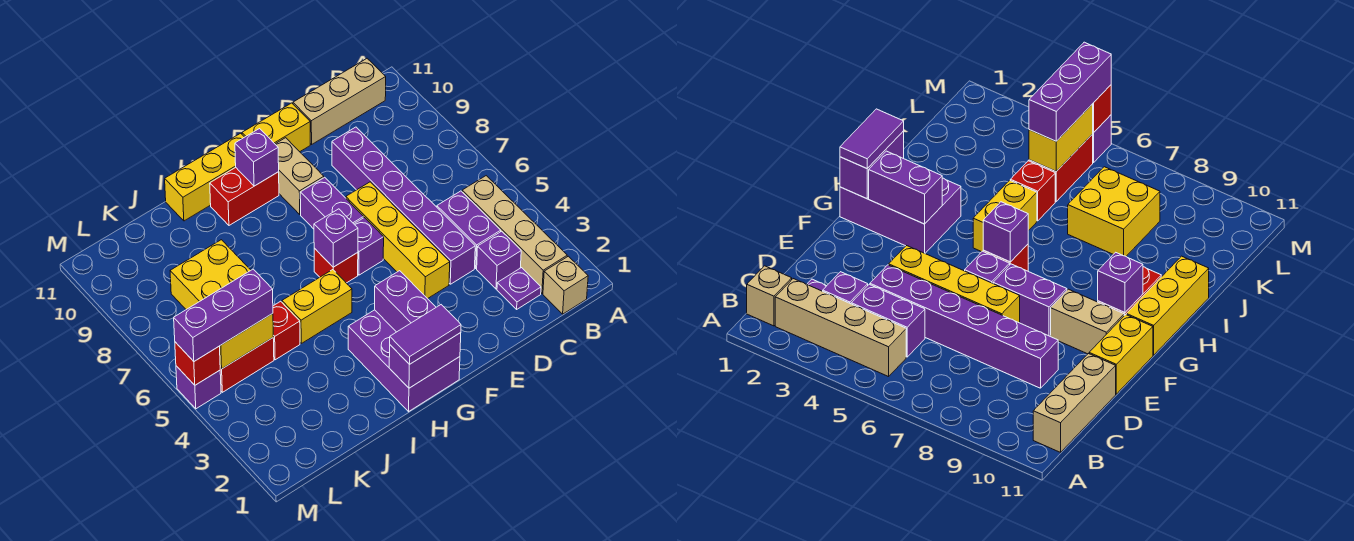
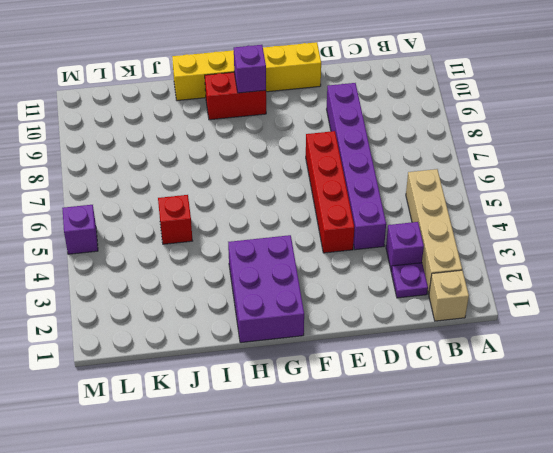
red brick E4:E7 level 1 -> yellow brick E4:E7 level 1
none -> tan brick B11:D11 level 1
none -> purple brick C4:C5 level 1
none -> purple brick F6 level 1

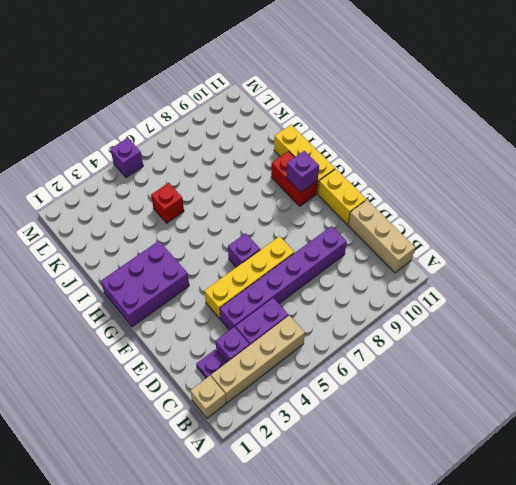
none -> purple brick F7:F8 level 1
none -> tan brick F9:F10 level 1
none -> red brick G6 level 1

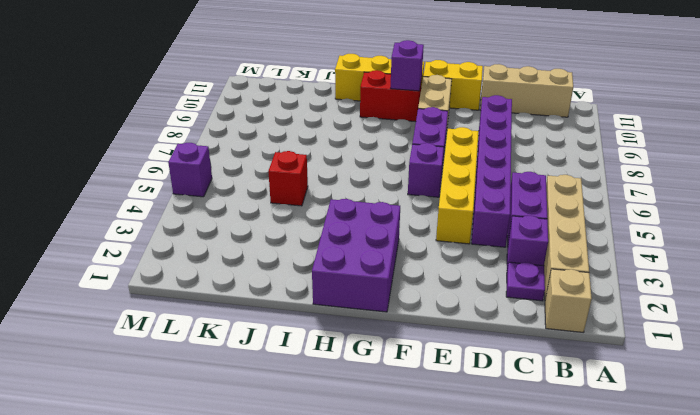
none -> red brick G6 level 1
none -> yellow brick H5:I5 level 1
none -> yellow brick J7:K8 level 1

